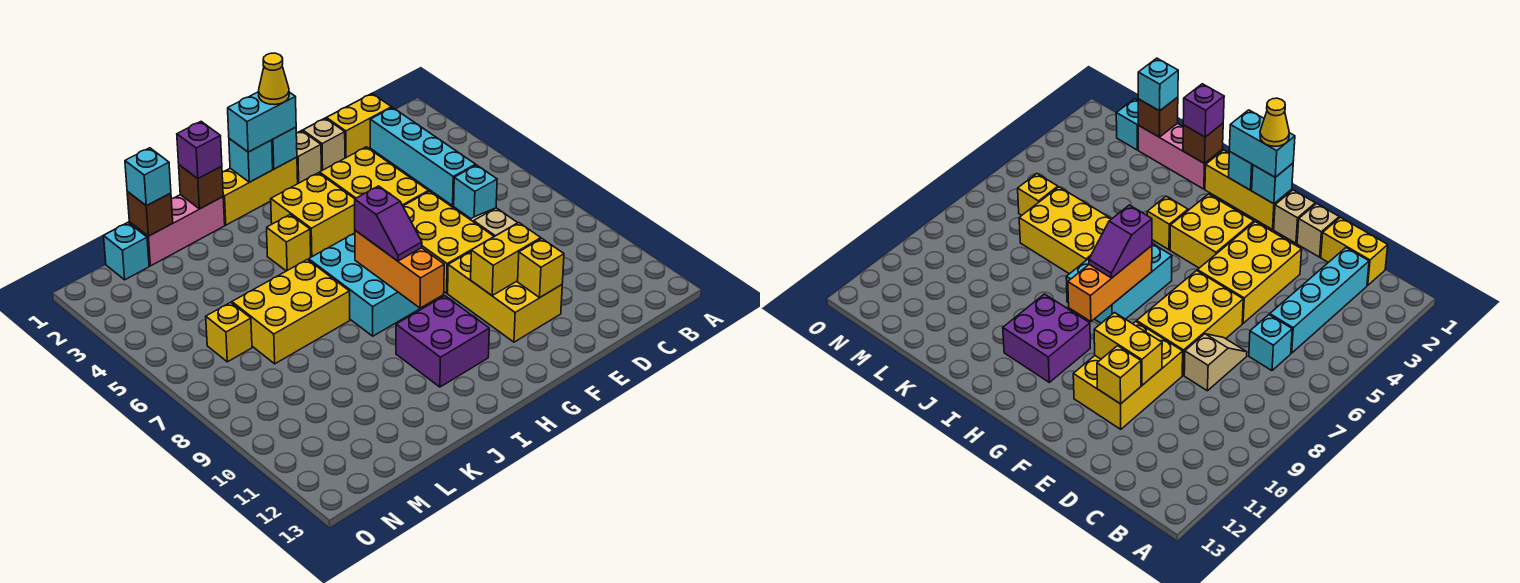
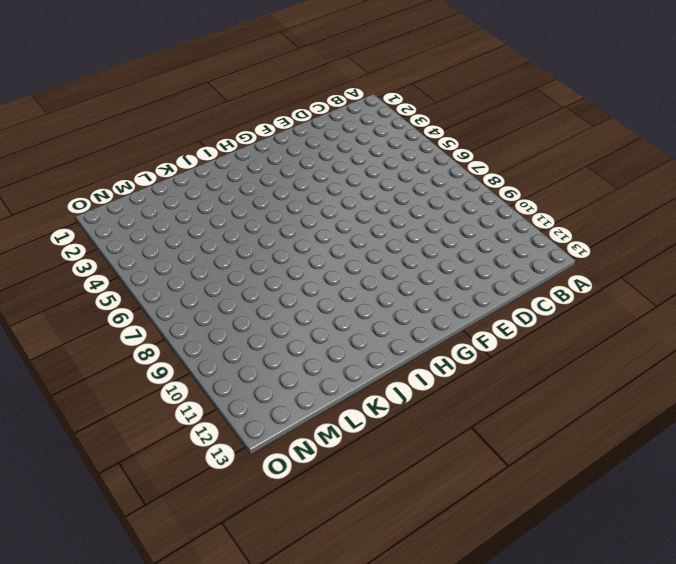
none -> yellow brick C1:D1 level 1
none -> cyan brick C2:C5 level 1
none -> cyan brick C6 level 1
none -> tan slope D7:D8 level 1 top 8

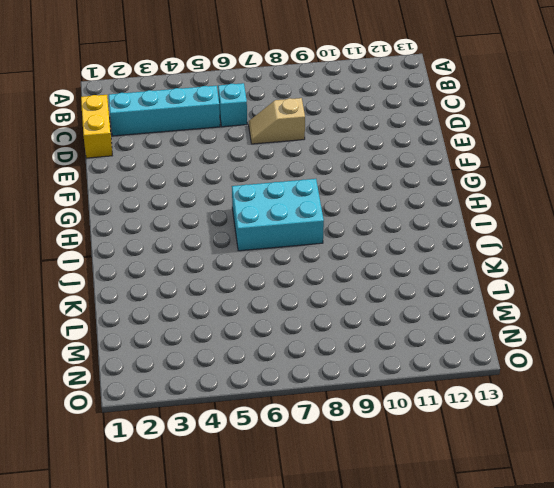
none -> tan brick E1 level 1
none -> yellow brick E3:F5 level 1
none -> yellow brick E6:F8 level 1
none -> yellow brick E9:F11 level 1

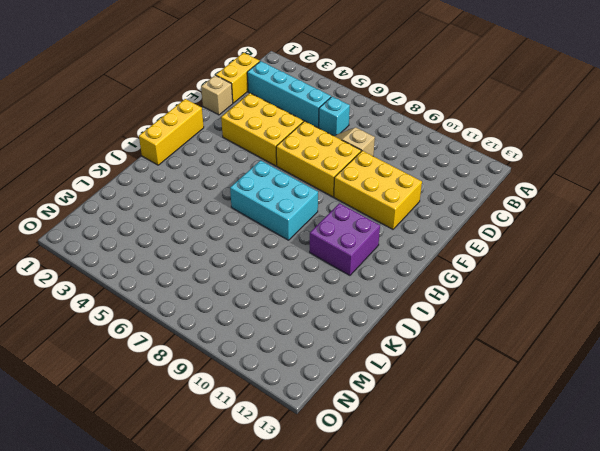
none -> tan brick F1 level 1
none -> yellow brick G3:H4 level 1
none -> yellow brick I4 level 1
none -> pink brick J1:L1 level 1

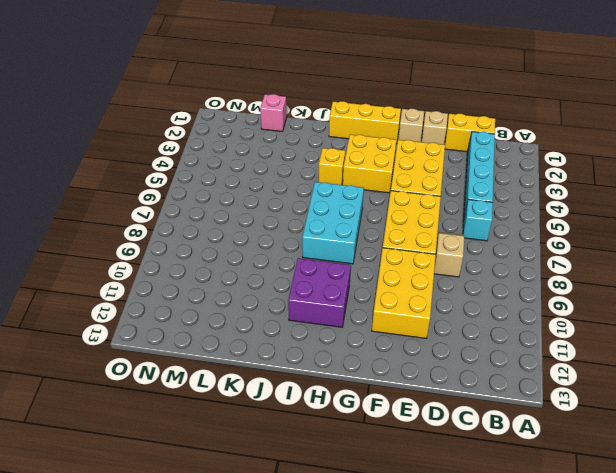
pink brick L1 level 1 -> pink brick J1:L1 level 1
none -> yellow brick J6:L7 level 1
none -> cyan brick M1 level 1
none -> yellow brick M6 level 1
none -> yellow brick E10:F10 level 2

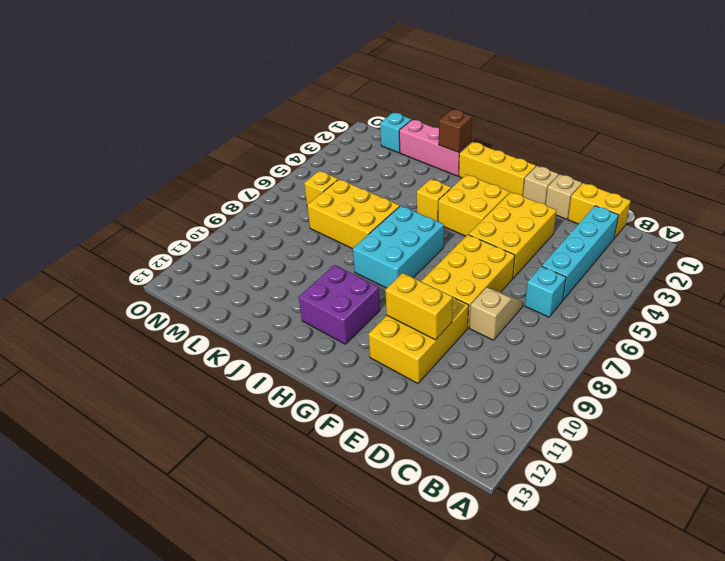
none -> yellow brick E11 level 2
none -> cyan brick G1 level 2
none -> cyan brick H1 level 2
none -> orange brick H7:H9 level 2

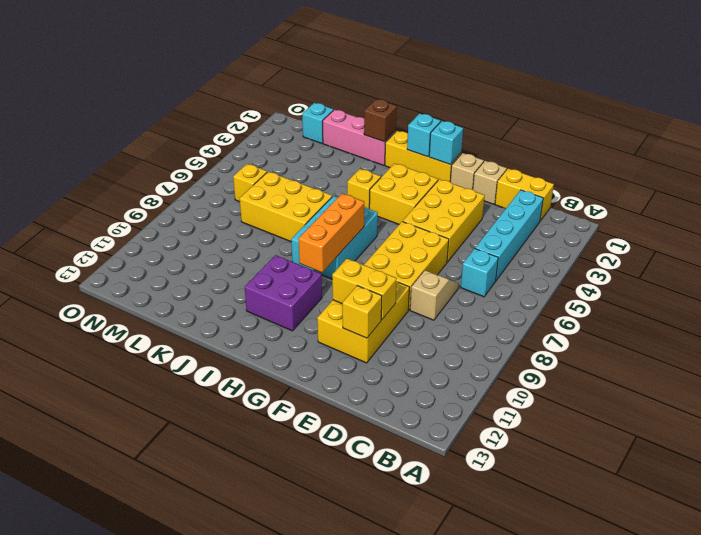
none -> brown brick L1 level 2
none -> cyan brick G1:H1 level 3
none -> purple slope H7:H8 level 3 top 7
none -> purple brick J1 level 3

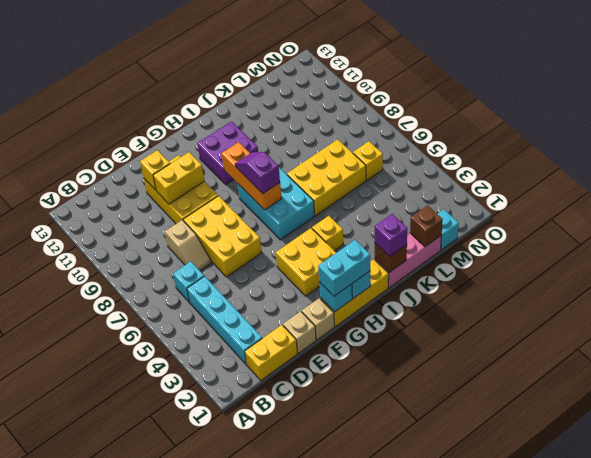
none -> yellow brick E3:F5 level 1
none -> cyan brick L1 level 3
none -> yellow cone G1 level 4

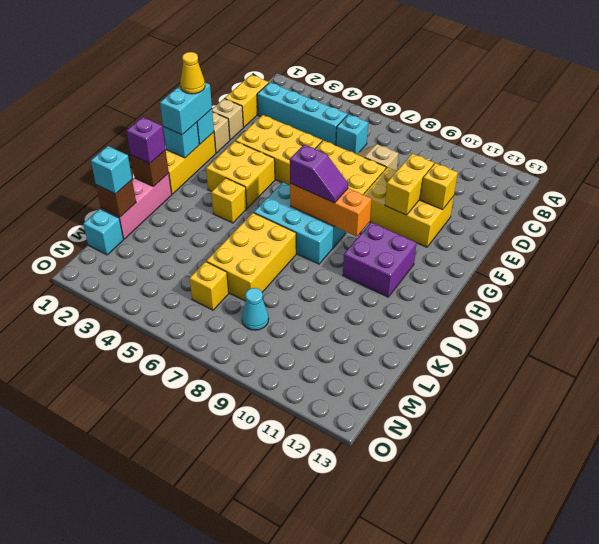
cyan cone M8 level 1 -> none

